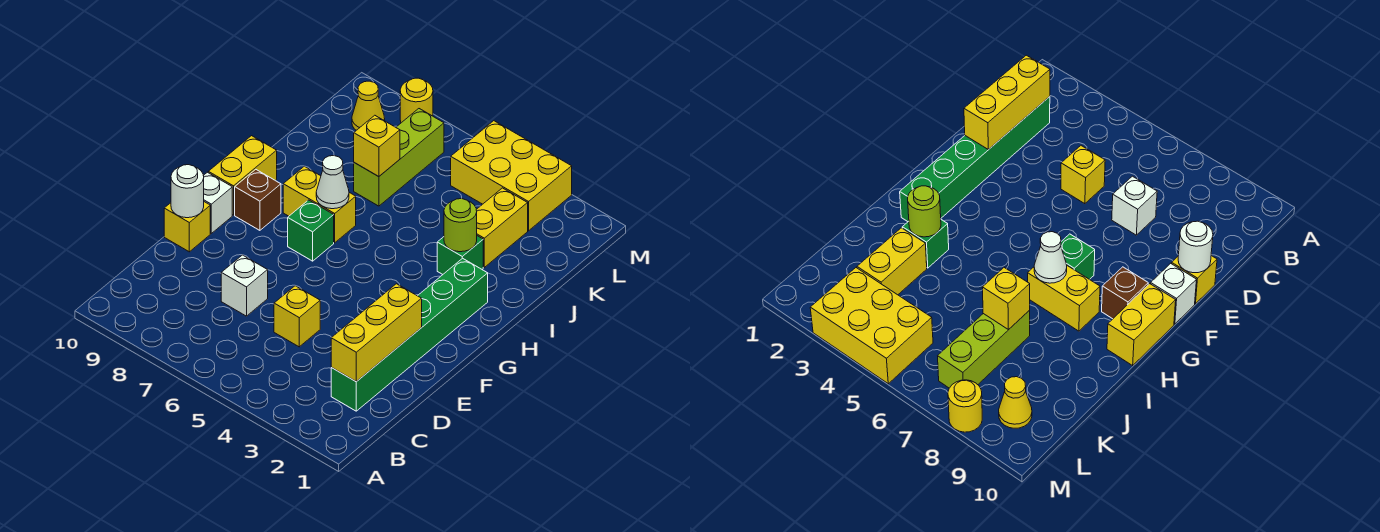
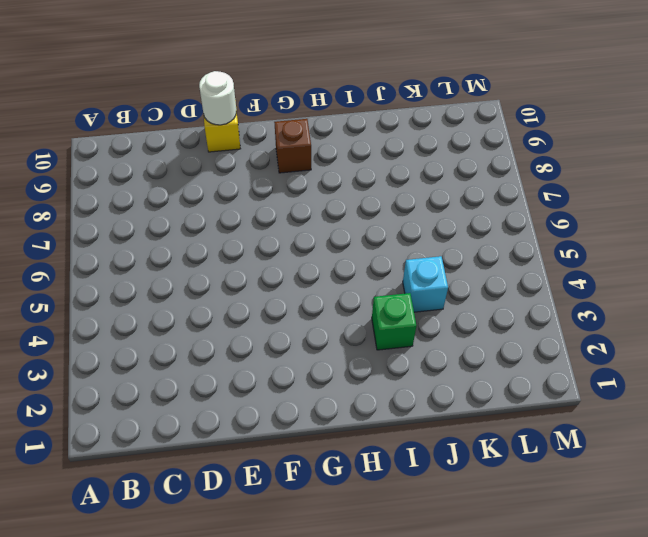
cyan brick J4 level 1 -> none
none -> green brick C2:H2 level 1
none -> yellow brick D5 level 1
none -> white brick D7 level 1

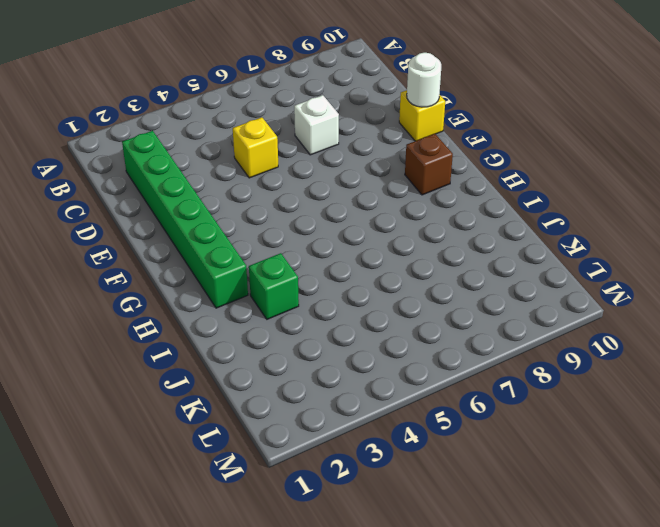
none -> white brick F10 level 1
none -> green brick G7 level 1
none -> yellow brick G10:H10 level 1

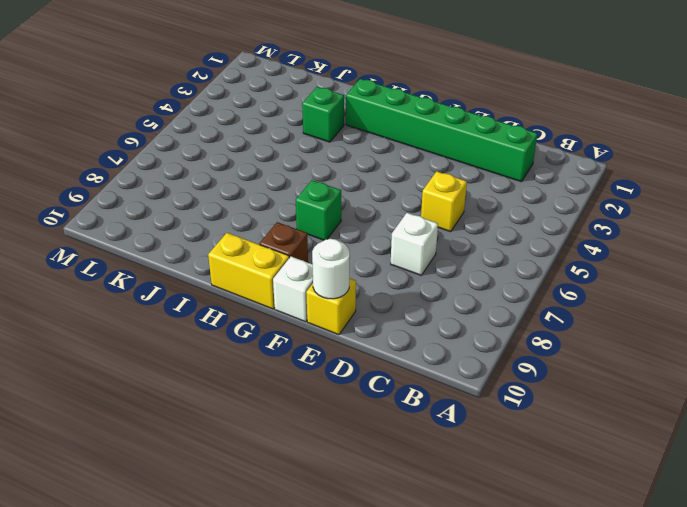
none -> yellow brick H7:H8 level 1
none -> yellow brick J3:K3 level 1
none -> lime brick J7:L7 level 1

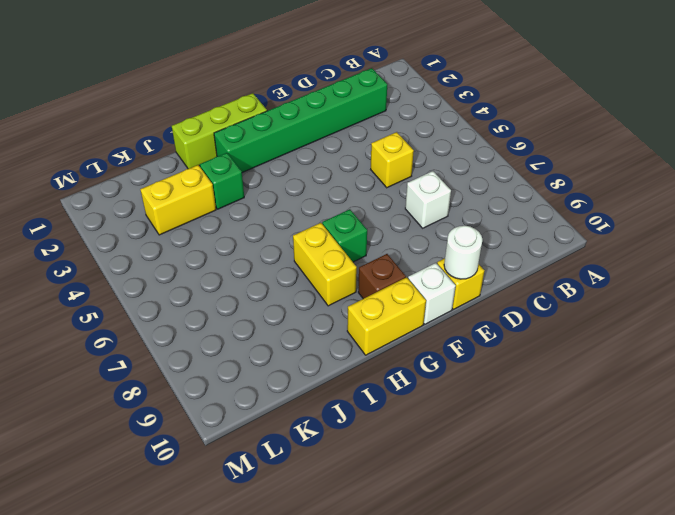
lime brick G1:I1 level 1 -> lime brick J7:L7 level 1
none -> yellow brick L3:M5 level 1
none -> yellow cone L9 level 1
none -> yellow round brick M8 level 1

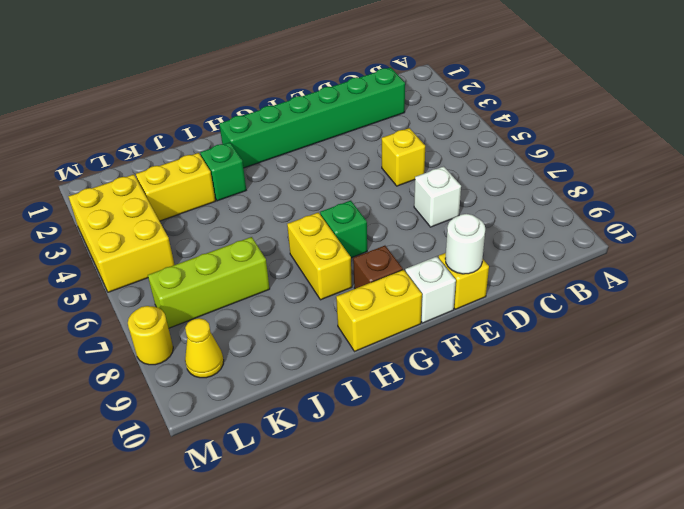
none -> yellow brick C2:E2 level 2
none -> white cone H7 level 2
none -> lime round brick I3 level 2

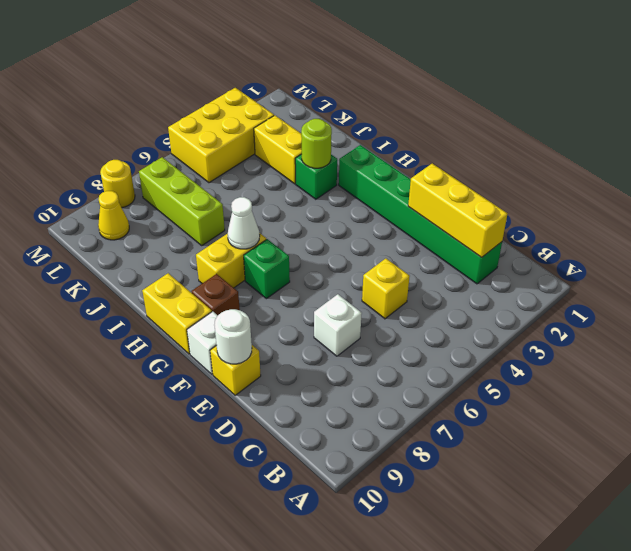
none -> yellow brick J7 level 2

